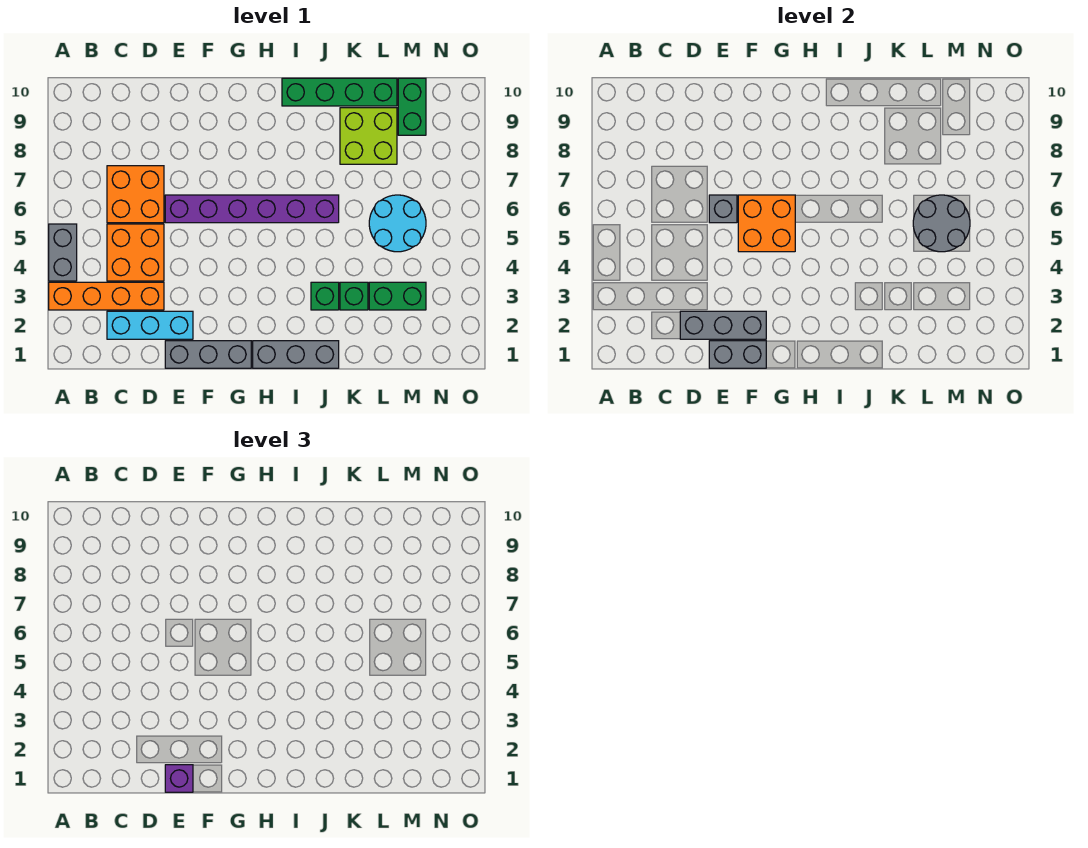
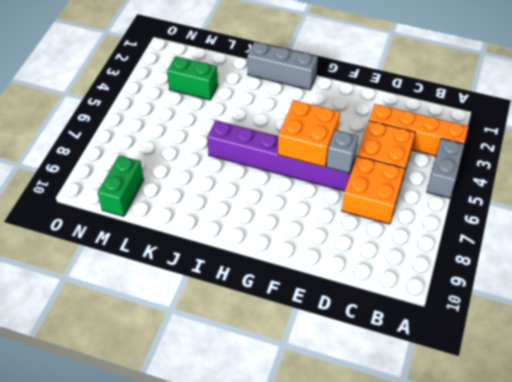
none -> cyan brick C2:E2 level 1
none -> grey brick E1:G1 level 1
none -> green brick I10:L10 level 1

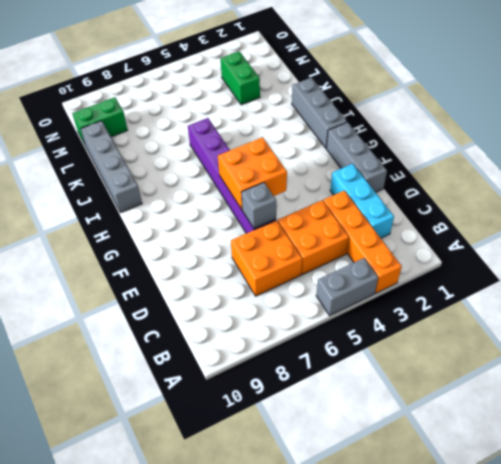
grey brick I10:L10 level 1 -> green brick I10:L10 level 1
none -> green brick J3 level 1
none -> green brick K3 level 1
none -> lime brick K8:L9 level 1

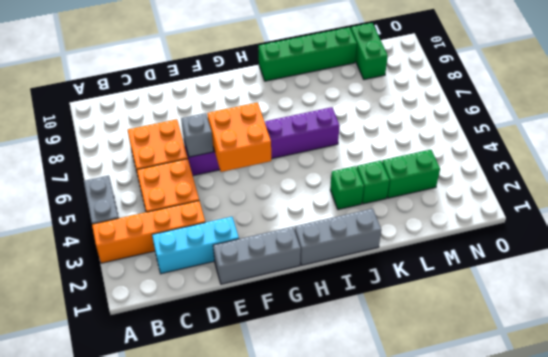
none -> lime brick K8:L9 level 1
none -> cyan round brick L5:M6 level 1
none -> grey brick D2:F2 level 2

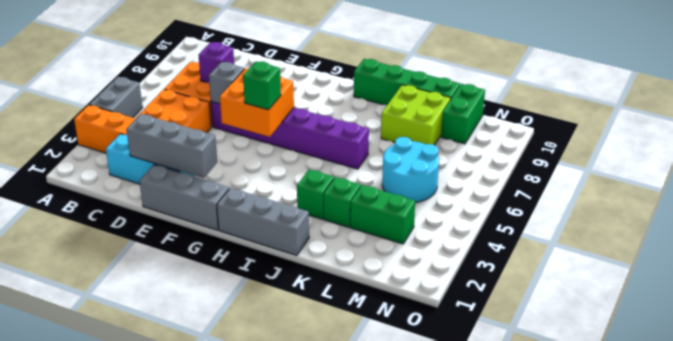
purple brick D7 level 2 -> purple brick E1 level 3
green brick G5 level 3 -> none
none -> grey brick E1:F1 level 2
none -> grey round brick L5:M6 level 2

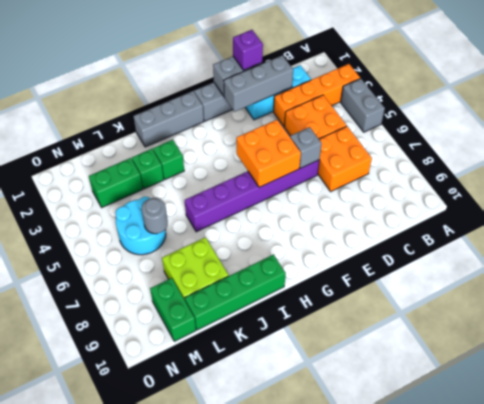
grey round brick L6 level 2 -> grey round brick L5:M6 level 2

